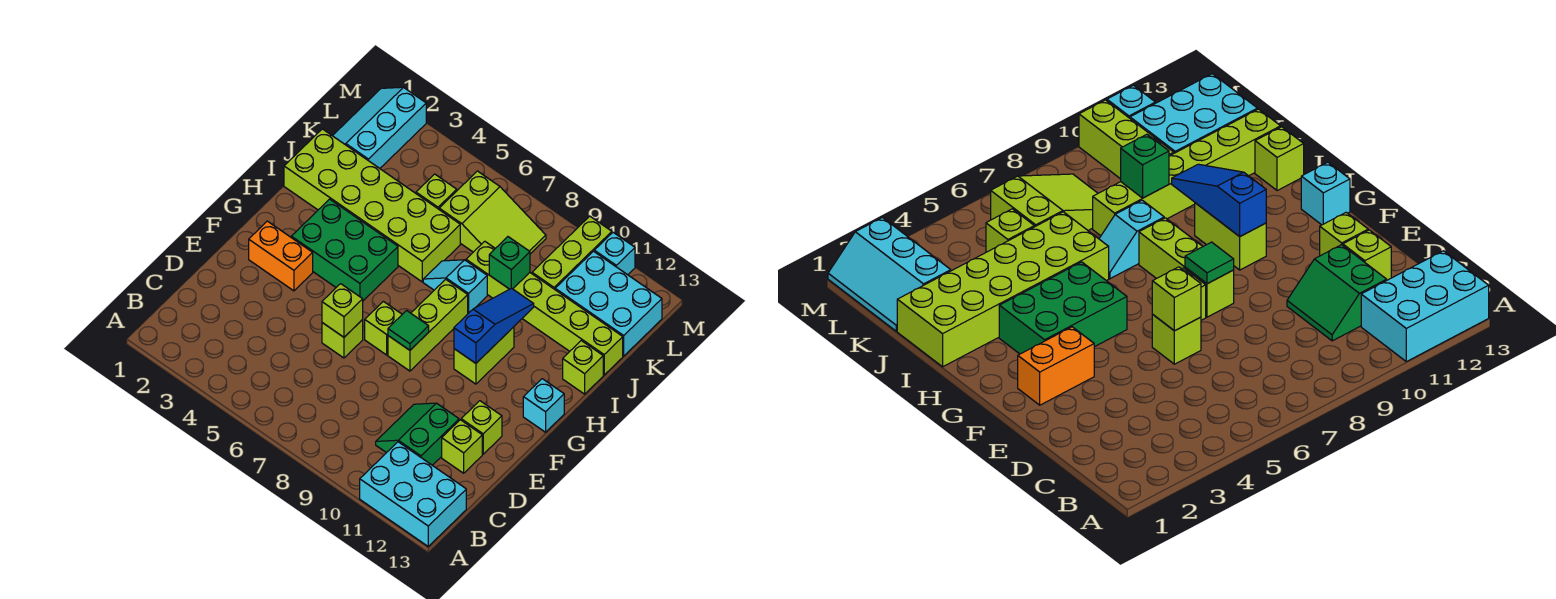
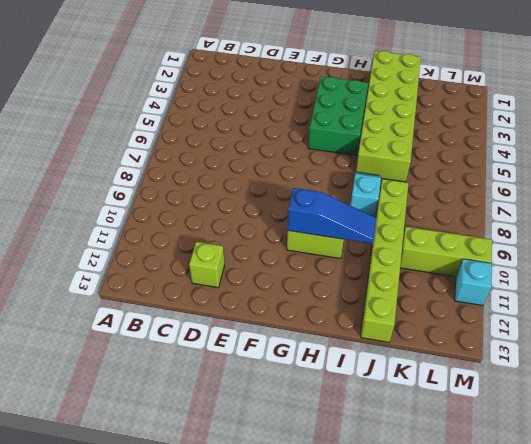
none -> cyan brick A11:B13 level 1
none -> green slope C10:D11 level 1 top 11
none -> lime brick E6 level 1

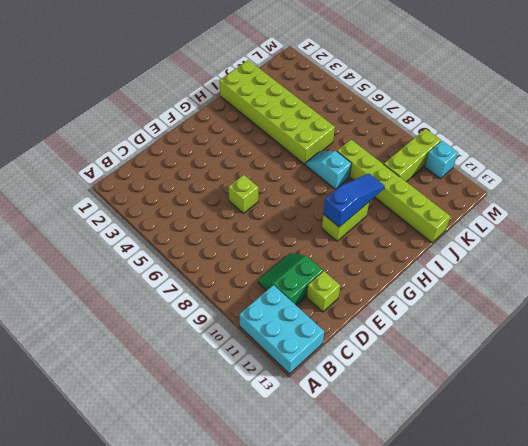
none -> lime brick E12 level 1
none -> orange brick F2:F3 level 1
none -> lime brick F7 level 1

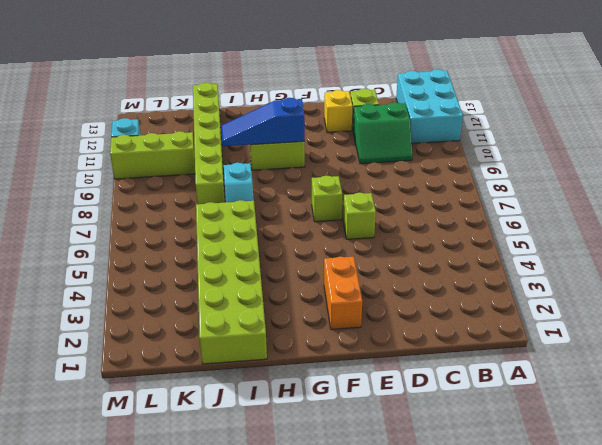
yellow brick E12 level 1 -> lime brick E12 level 1
none -> lime brick F8:H8 level 1
none -> green brick G3:H5 level 1
none -> cyan brick G13 level 1

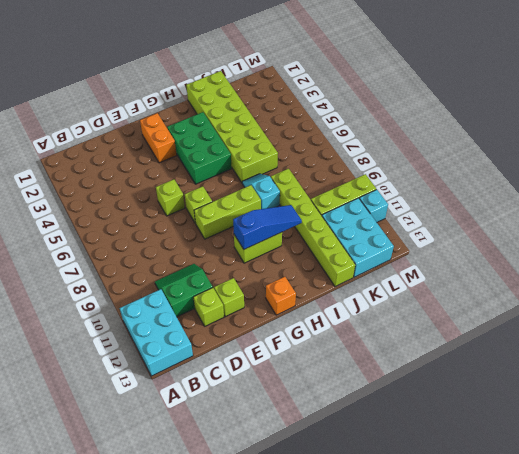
orange brick G13 level 1 -> cyan brick G13 level 1
none -> lime brick I13 level 1
none -> cyan slope K1:M2 level 1 top 2
none -> lime brick K5 level 1

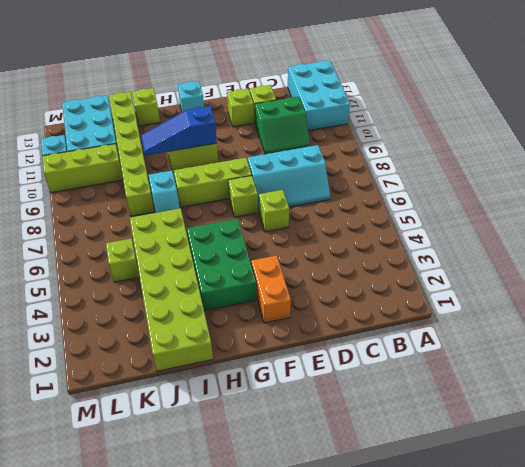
cyan slope C7:E8 level 1 top 8 -> cyan slope K1:M2 level 1 top 2
none -> lime slope K6:L8 level 1 top 6
none -> lime brick E6 level 2
none -> green tile F8 level 2

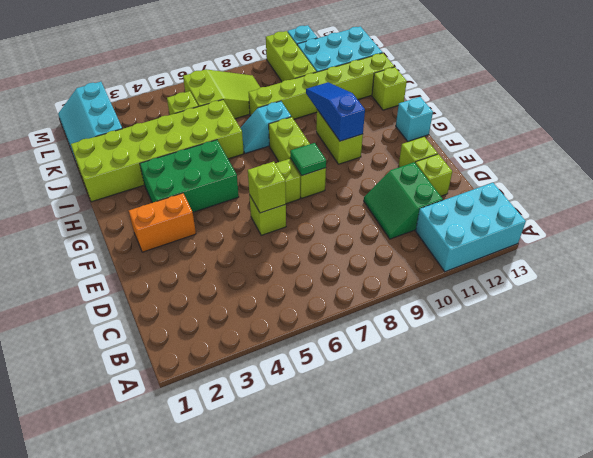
none -> green brick J9 level 2

